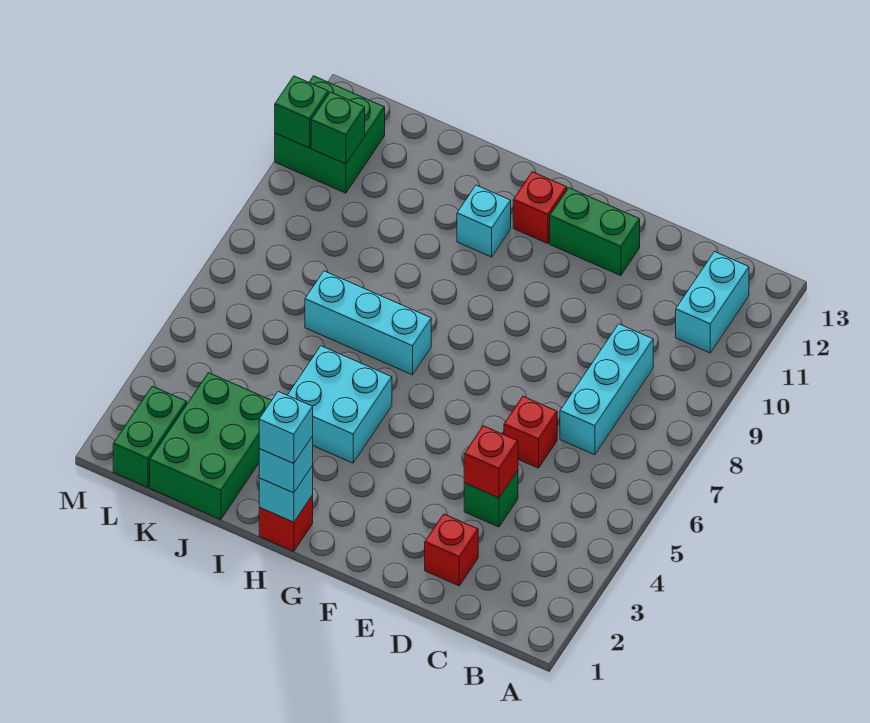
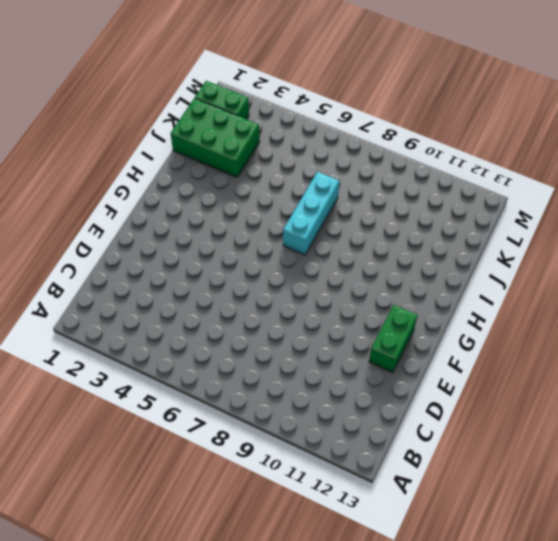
none -> cyan brick B11:B12 level 1
none -> cyan brick C7:C9 level 1
none -> red brick D2 level 1

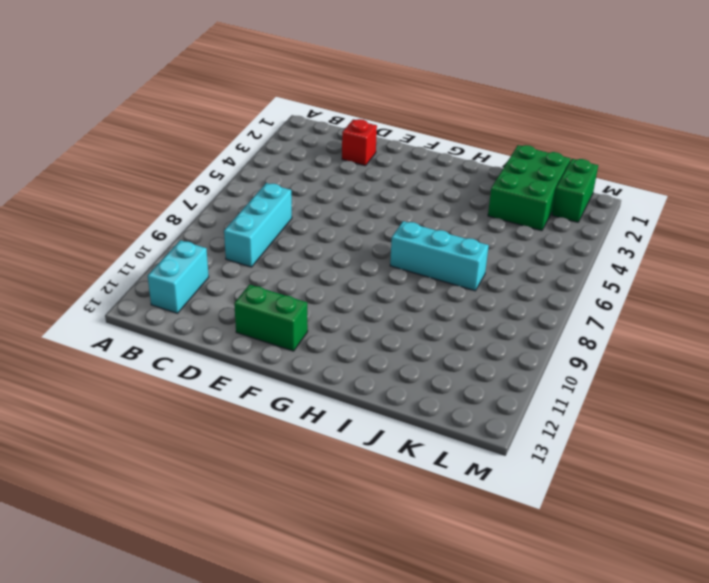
none -> green brick D4 level 1
none -> red brick D6 level 1
none -> red brick G12 level 1

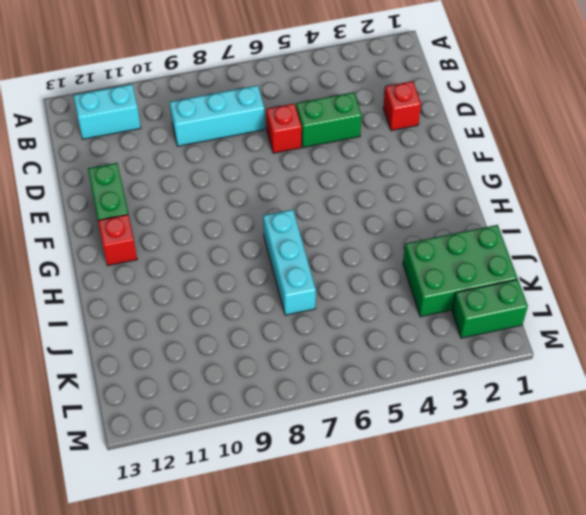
green brick D4:D5 level 1 -> green brick D4 level 1
none -> red brick H1 level 1
none -> cyan brick H4:I5 level 1
none -> cyan brick H11 level 1

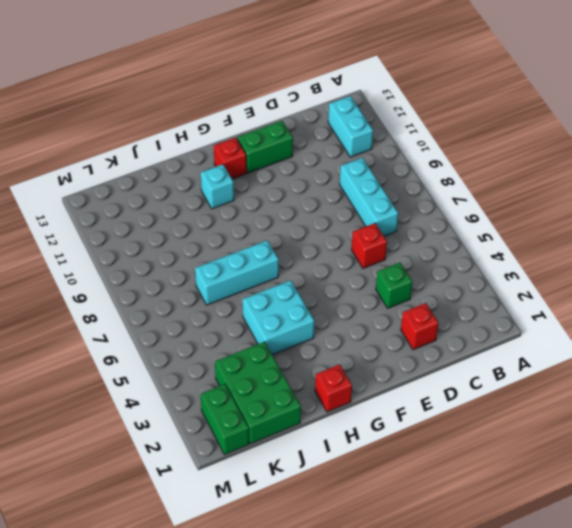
none -> green brick L11:M12 level 1
none -> red brick D4 level 2
none -> cyan brick H1 level 2

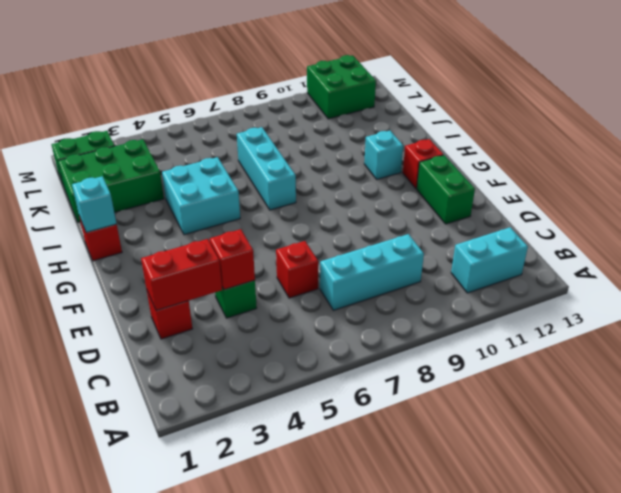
red brick D2:D3 level 2 -> none
none -> green brick L11 level 2
none -> green brick M11 level 2
none -> cyan brick H1 level 3

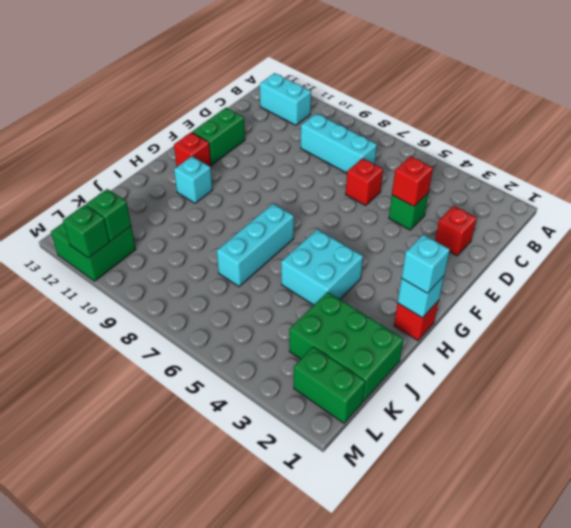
none -> cyan brick H1 level 4

